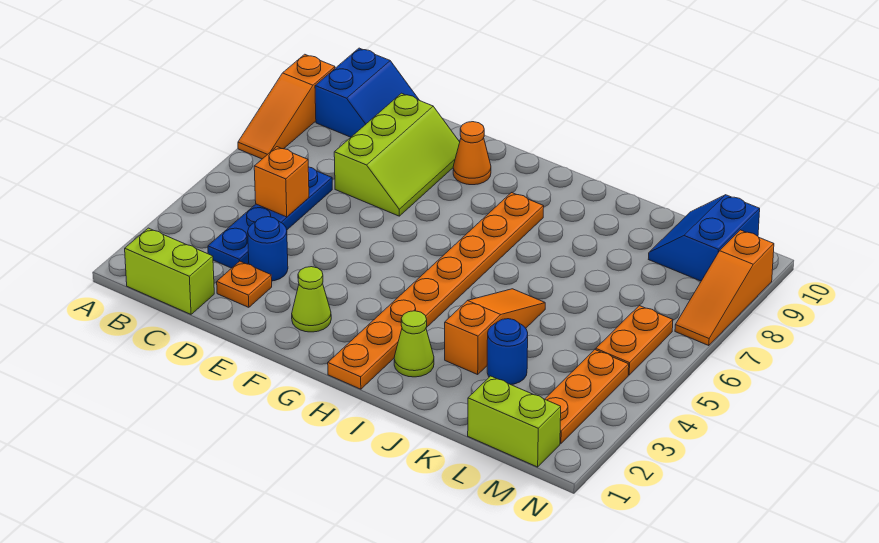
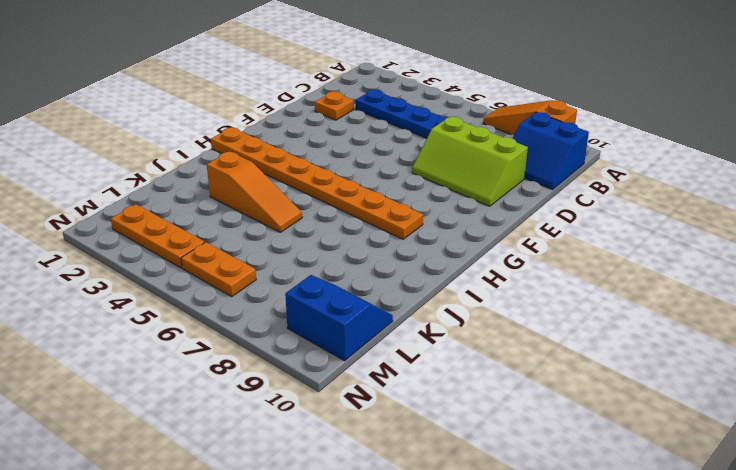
none -> lime brick B1:C1 level 1
none -> blue round brick D3 level 1
none -> lime cone F2 level 1

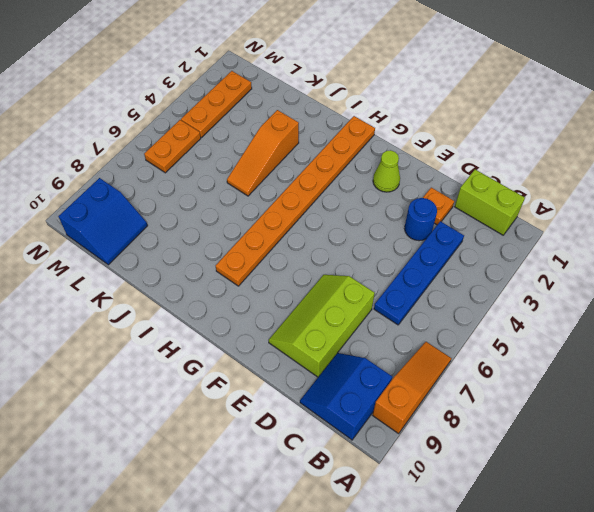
none -> orange cone F9 level 1
none -> lime cone I2 level 1
none -> blue round brick K3 level 1

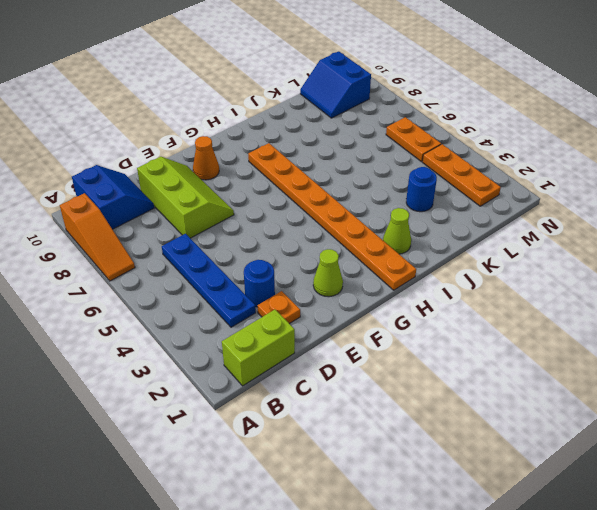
none -> orange slope J3:J5 level 1 top 3
none -> lime brick L1:M1 level 1
none -> orange slope N7:N9 level 1 top 9

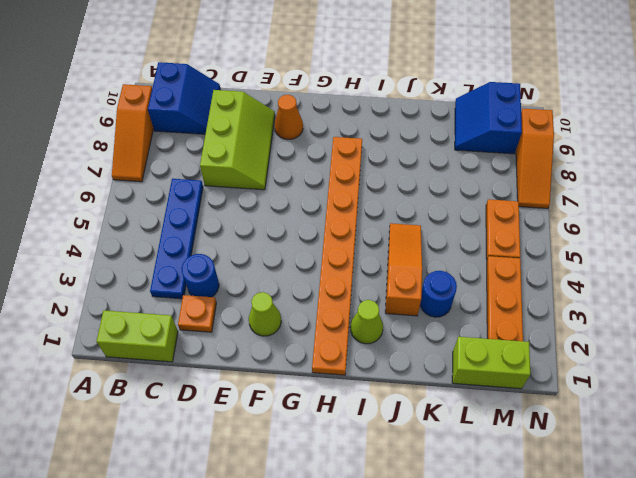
none -> orange brick C5 level 2

